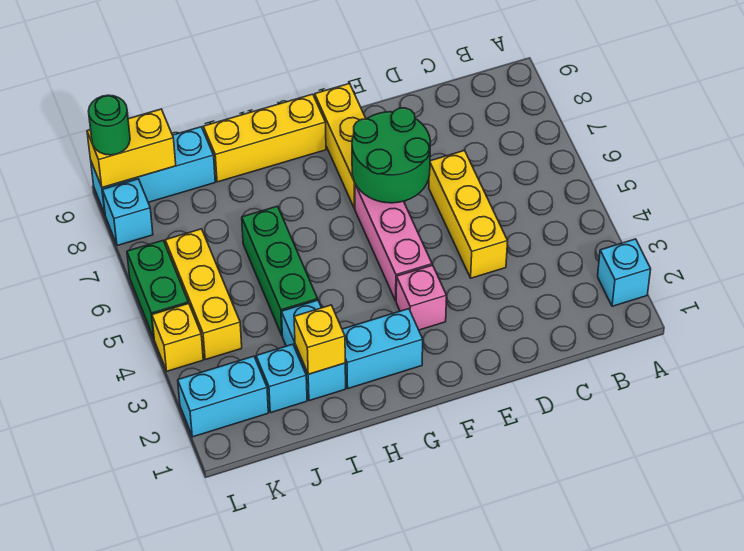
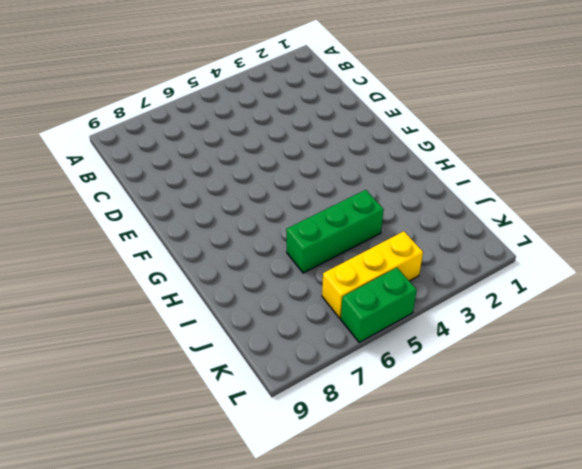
none -> cyan brick A2 level 1
none -> yellow brick D4:D6 level 1
none -> pink brick F3 level 1

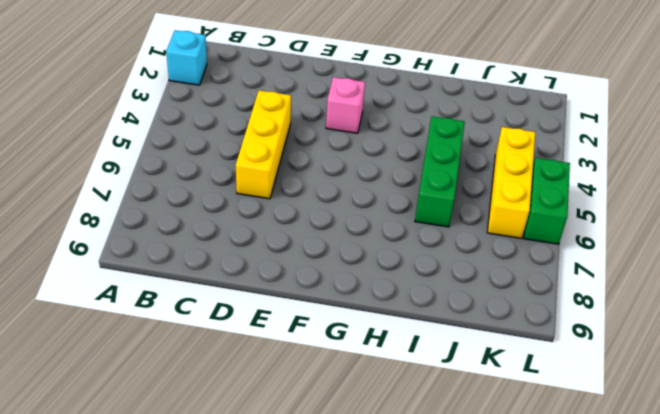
none -> pink brick F4:F6 level 1
none -> yellow brick F7:F9 level 1
none -> cyan brick G2:H2 level 1

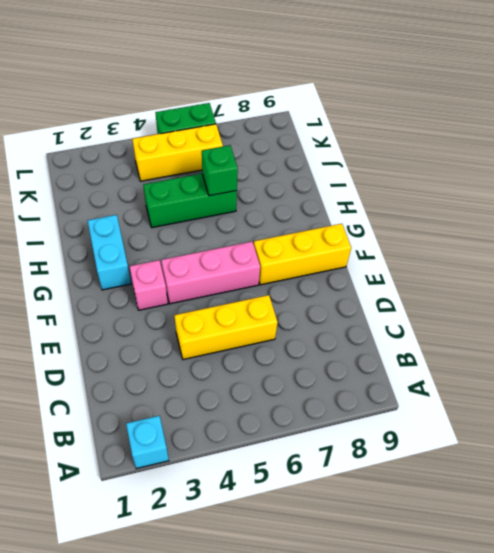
green brick I6 level 2 -> none
none -> yellow brick G9:I9 level 1
none -> cyan brick I2:I3 level 1
none -> cyan brick J2 level 1

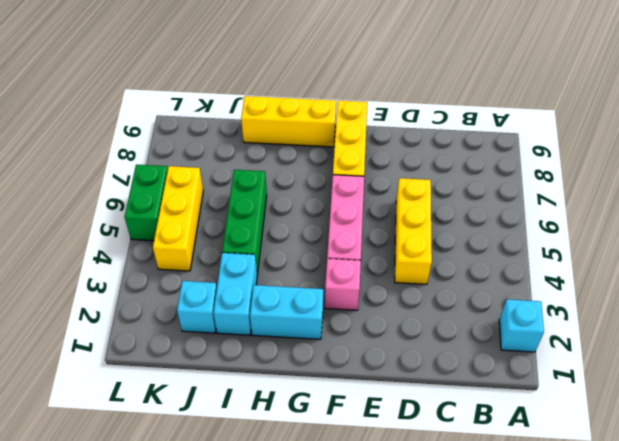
none -> cyan brick J9:L9 level 1
none -> cyan brick K2:L2 level 1
none -> yellow brick L4 level 1

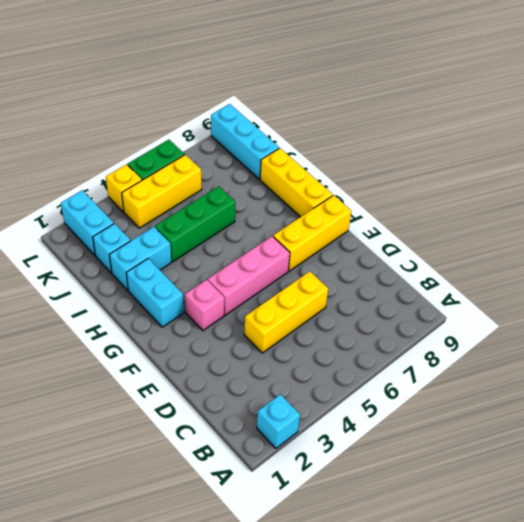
none -> cyan brick L8 level 1
none -> green round brick E6:F7 level 2
none -> yellow brick I2 level 2

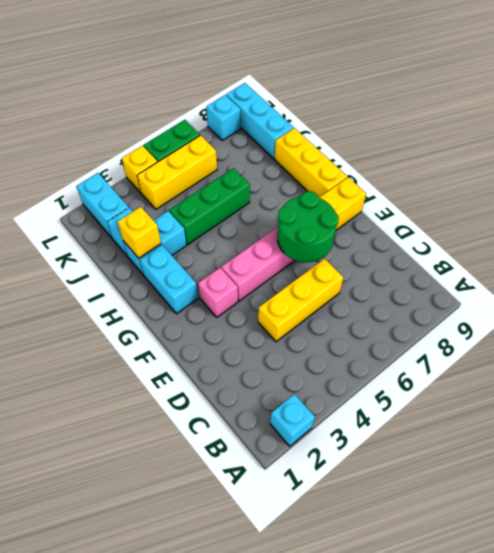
none -> yellow brick K9:L9 level 2
none -> green round brick L9 level 3

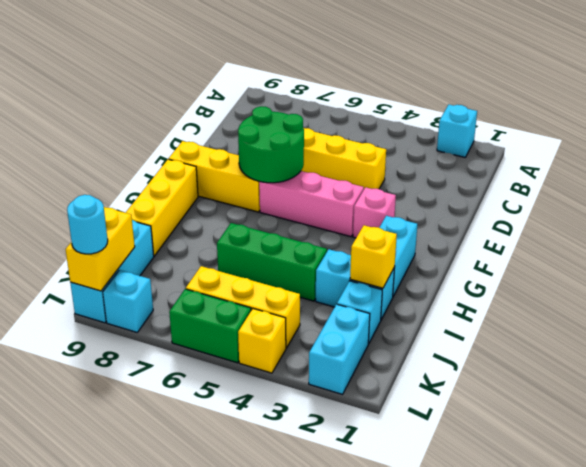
cyan round brick L9 level 3 -> green round brick L9 level 3

